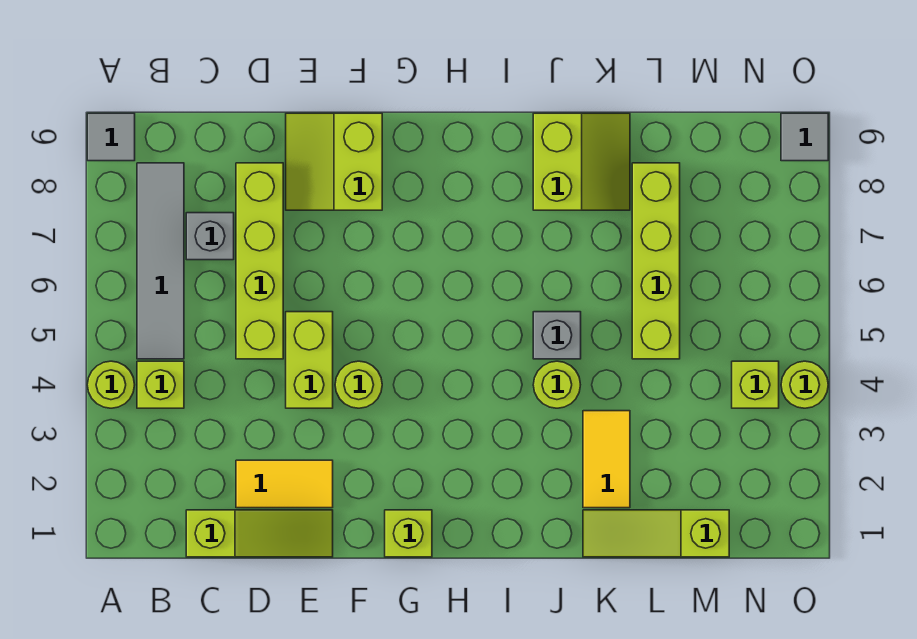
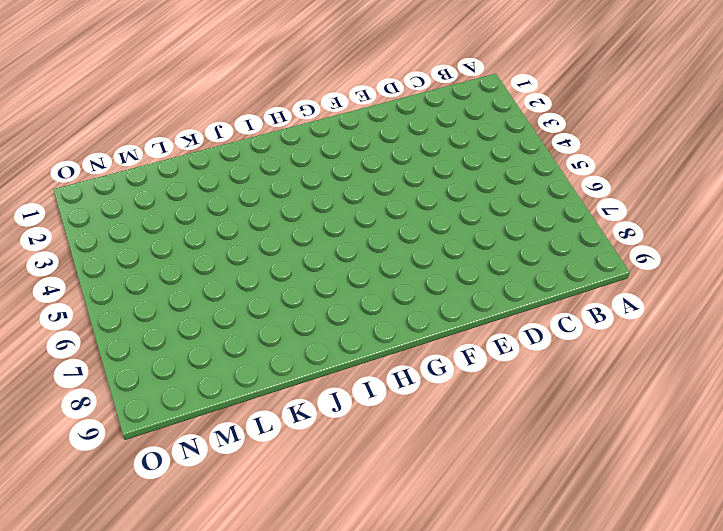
none -> lime round brick A4 level 1
none -> grey tile A9 level 1
none -> lime brick B4 level 1

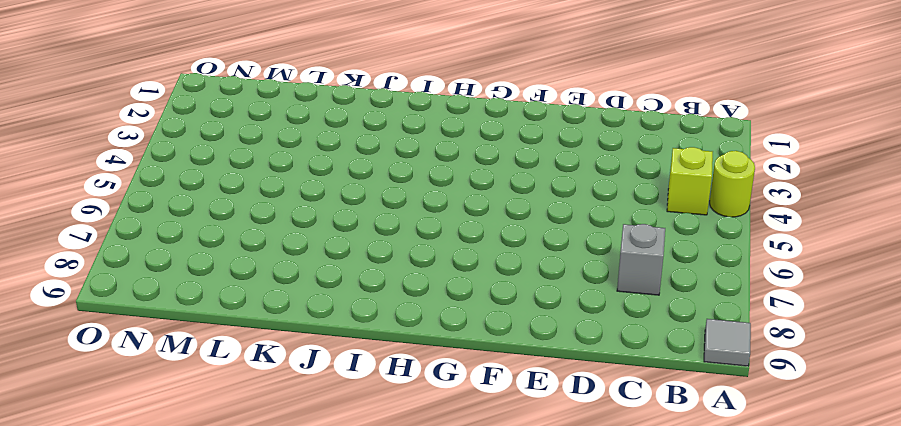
none -> grey tile B5:B8 level 1
none -> lime slope C1:E1 level 1 top C
none -> yellow tile D2:E2 level 1

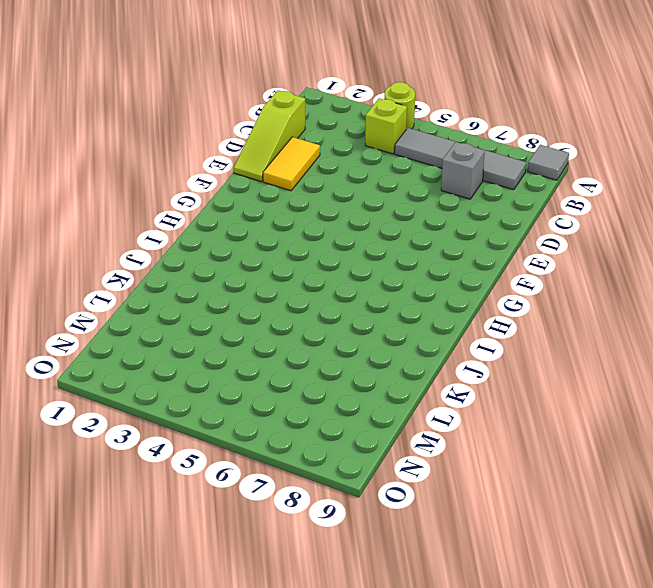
none -> lime brick D5:D8 level 1
none -> lime brick E4:E5 level 1
none -> lime slope E8:F9 level 1 top F

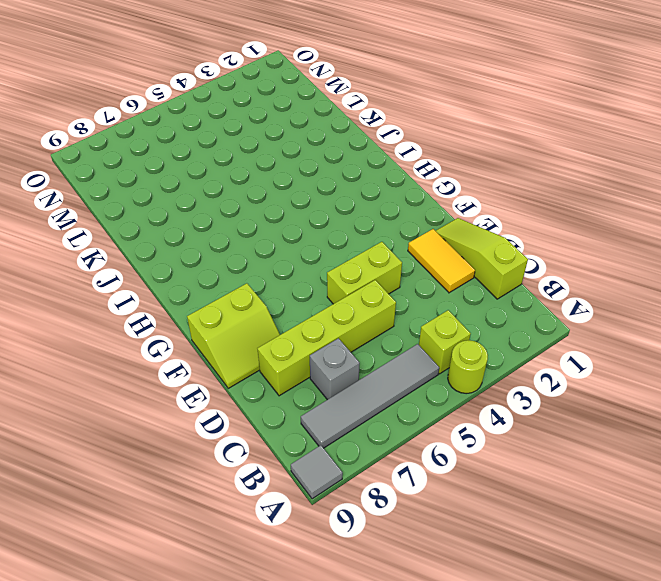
none -> lime round brick F4 level 1
none -> lime brick G1 level 1
none -> lime round brick J4 level 1

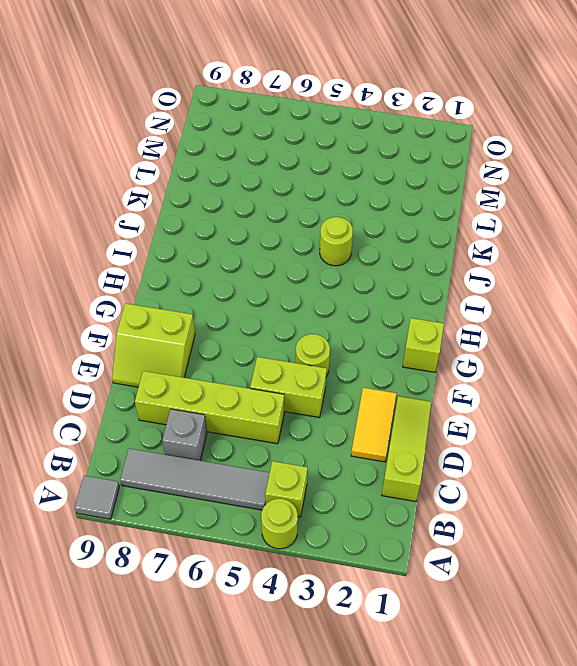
none -> grey brick J5 level 1
none -> lime slope J8:K9 level 1 top J
none -> lime slope K1:M1 level 1 top M

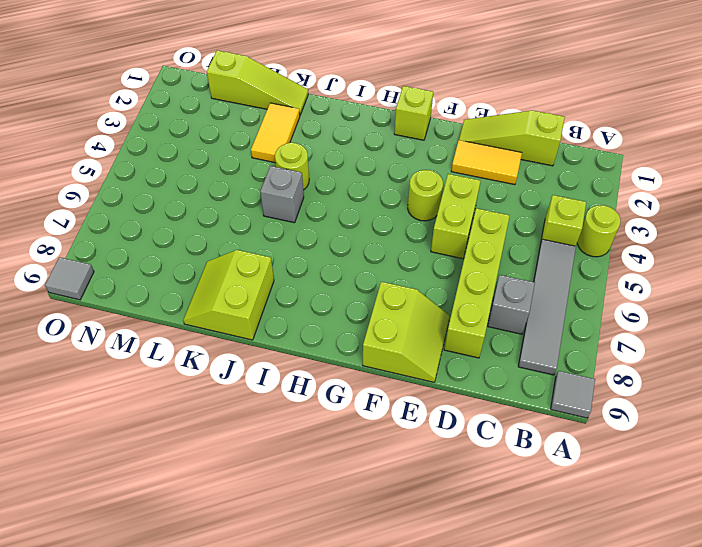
none -> lime brick L5:L8 level 1
none -> lime brick N4 level 1
none -> lime round brick O4 level 1

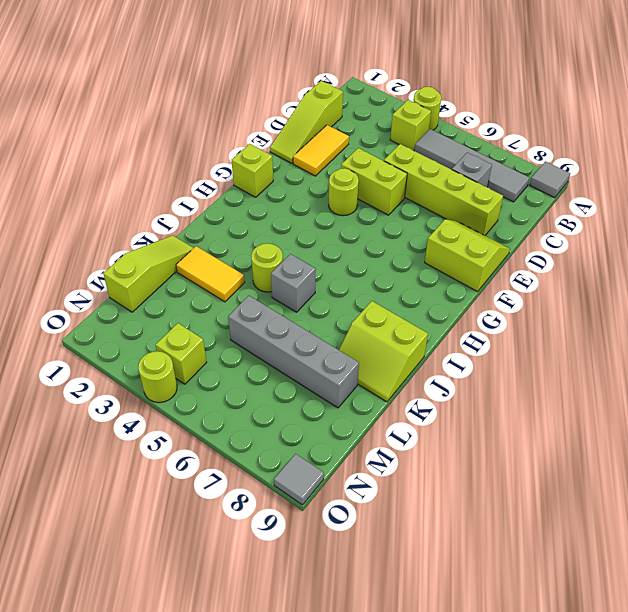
grey brick L5:L8 level 1 -> lime brick L5:L8 level 1

